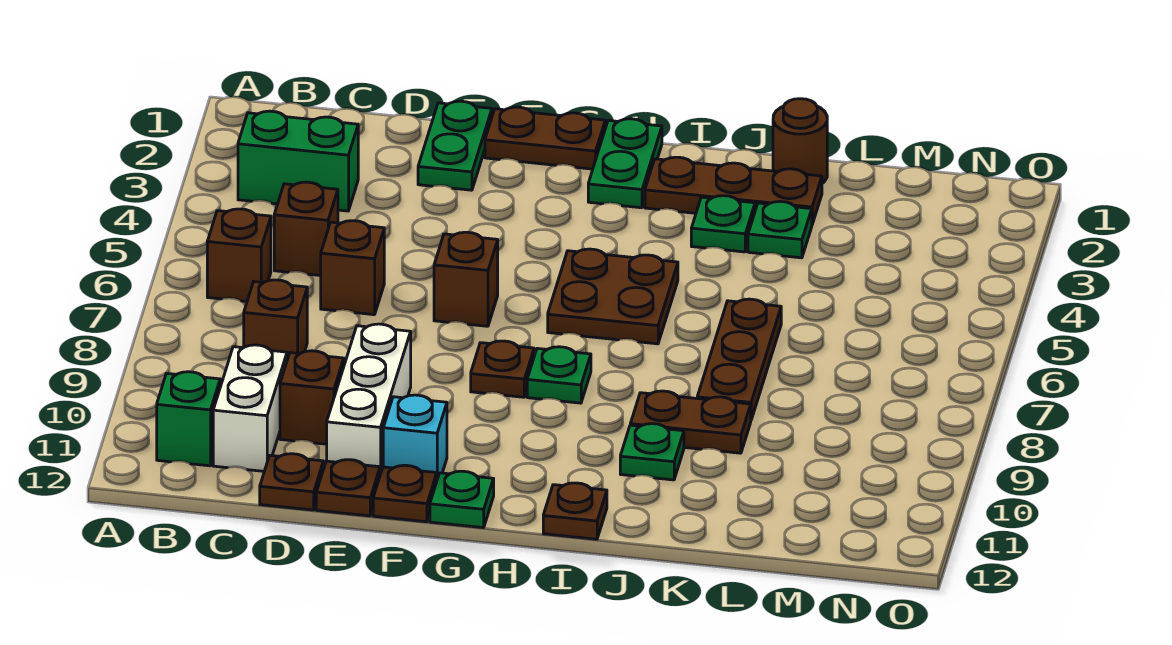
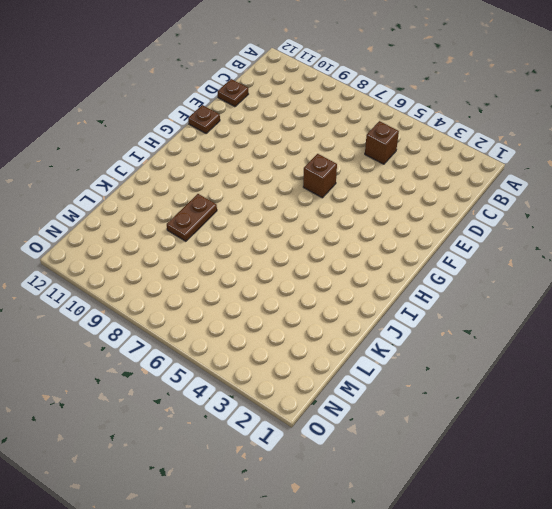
none -> green brick B3:C3 level 1
none -> brown brick B6 level 1
none -> green brick B11 level 1

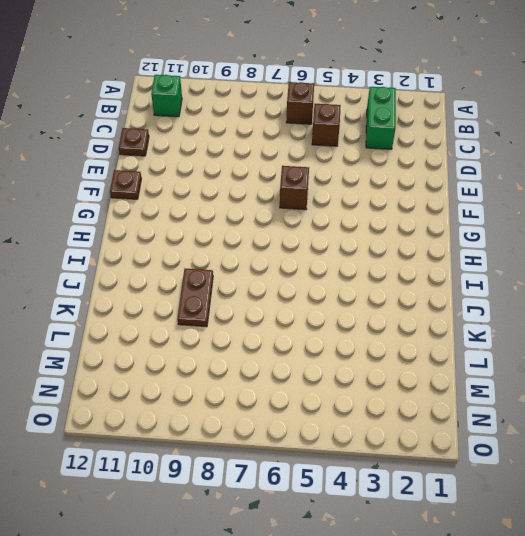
none -> brown brick C8 level 1
none -> white brick C10:C11 level 1
none -> brown brick D6 level 1

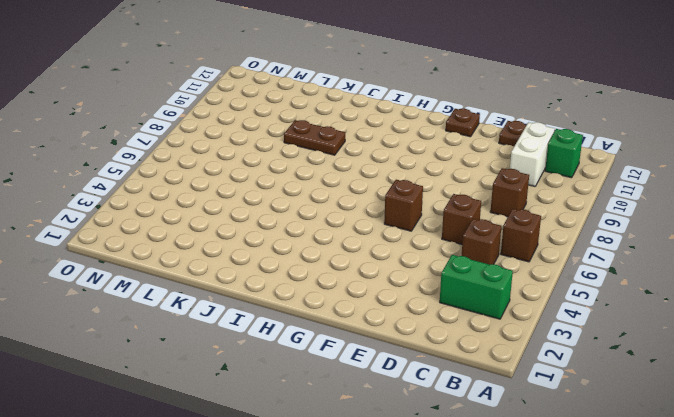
none -> brown brick D10 level 1
none -> green plate E1:E2 level 1
none -> white brick E9:E11 level 1

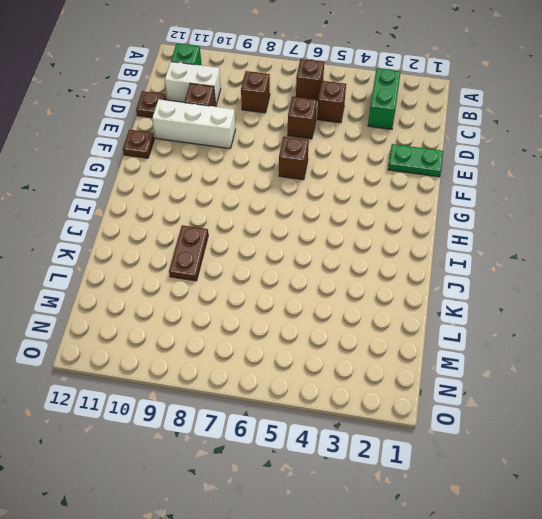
none -> brown plate E12 level 1
none -> brown plate F1:G1 level 1
none -> cyan brick F11 level 1

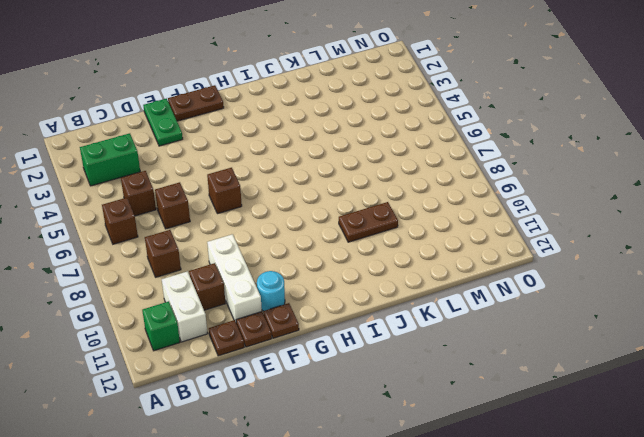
cyan round brick F11 level 1 -> cyan brick F11 level 1
none -> brown plate G8 level 1
none -> green plate G12 level 1
none -> green plate H1:H2 level 1

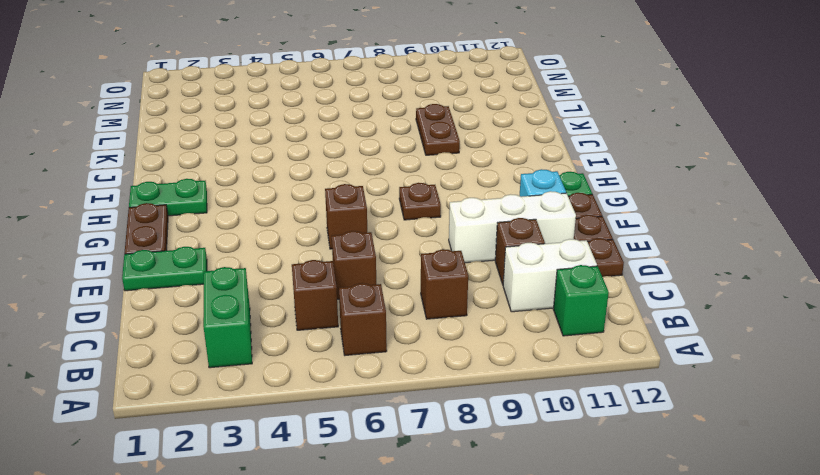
none -> brown plate H5:I6 level 1
none -> green plate H8 level 1
none -> brown plate I2:K2 level 1

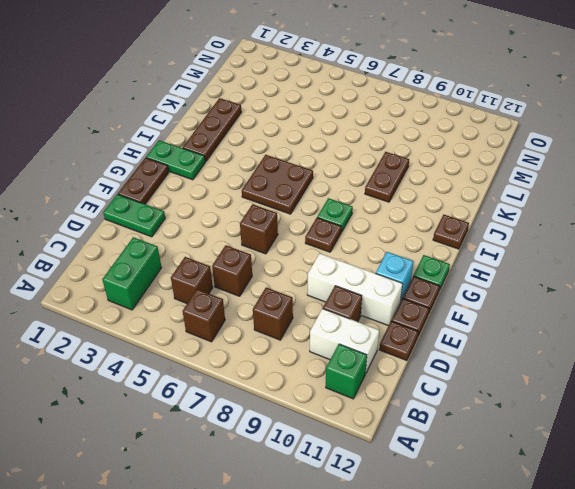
none -> green plate J3 level 1
none -> green plate J10 level 1
none -> brown round brick K1 level 1

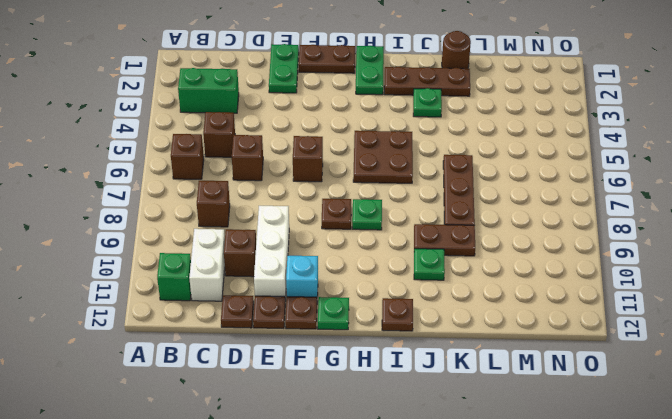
none -> green plate K3 level 1

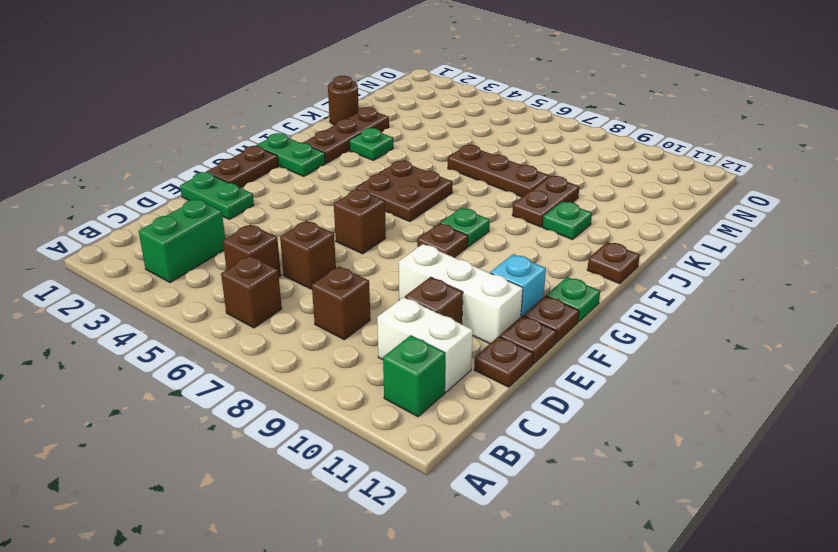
none -> green plate K3 level 1

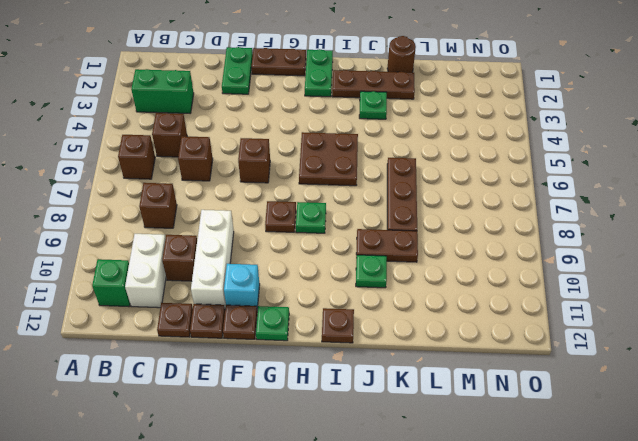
none -> green plate K3 level 1

